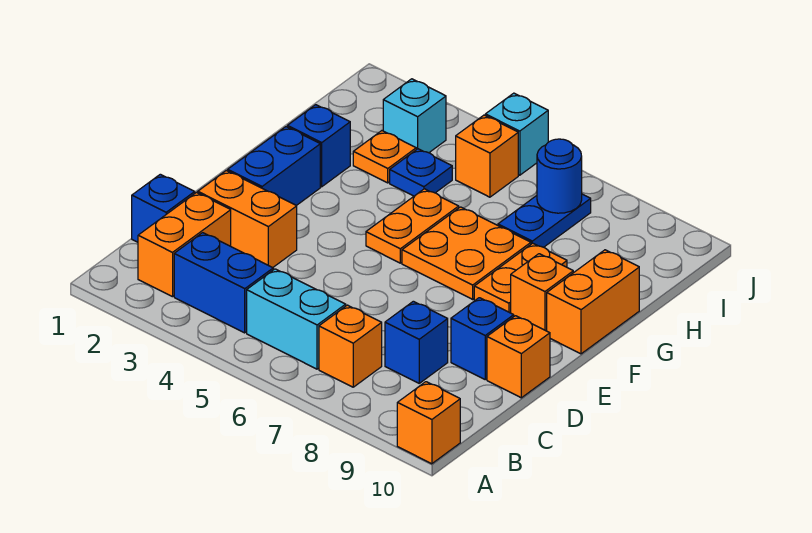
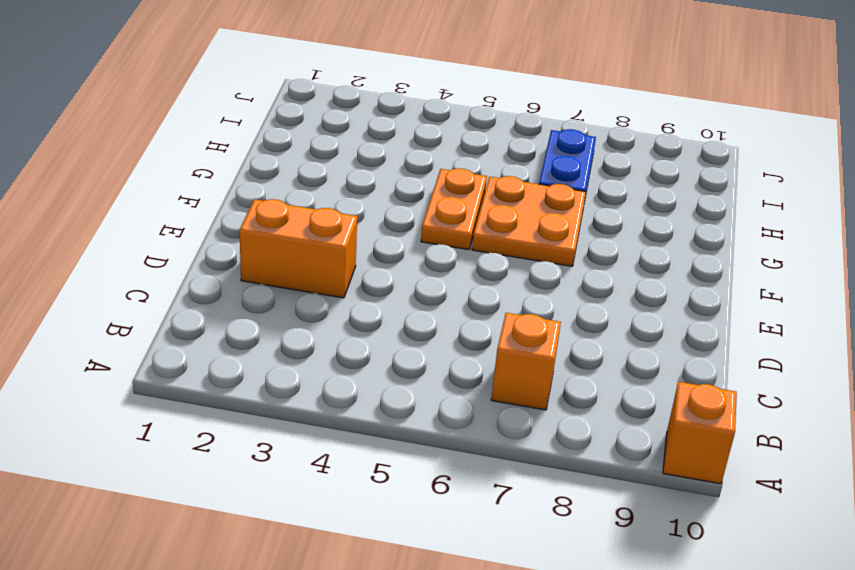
none -> orange brick B2:C2 level 1
none -> blue brick B3:B4 level 1
none -> cyan brick B5:B6 level 1

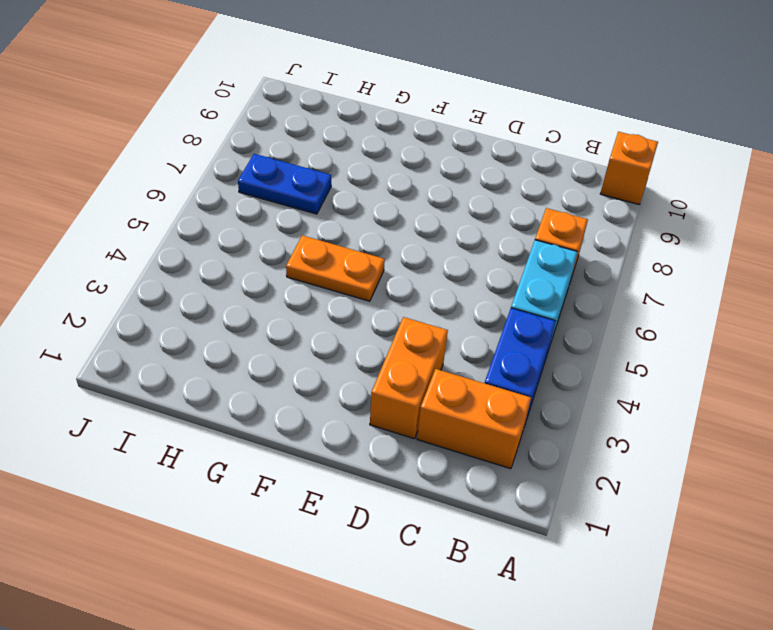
none -> blue brick C1 level 1
none -> blue brick C8 level 1
none -> blue brick D9 level 1

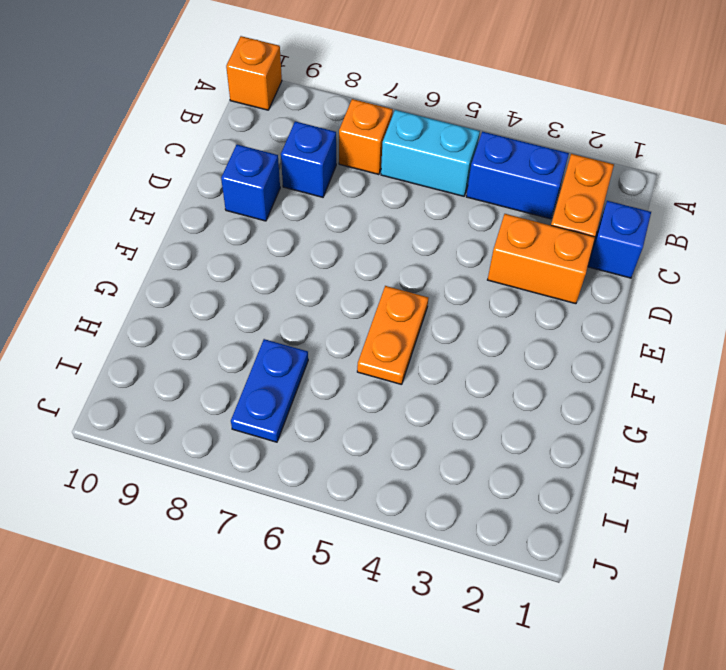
none -> orange brick D10 level 1
none -> blue brick E2:F2 level 1
none -> orange plate F6:G7 level 1

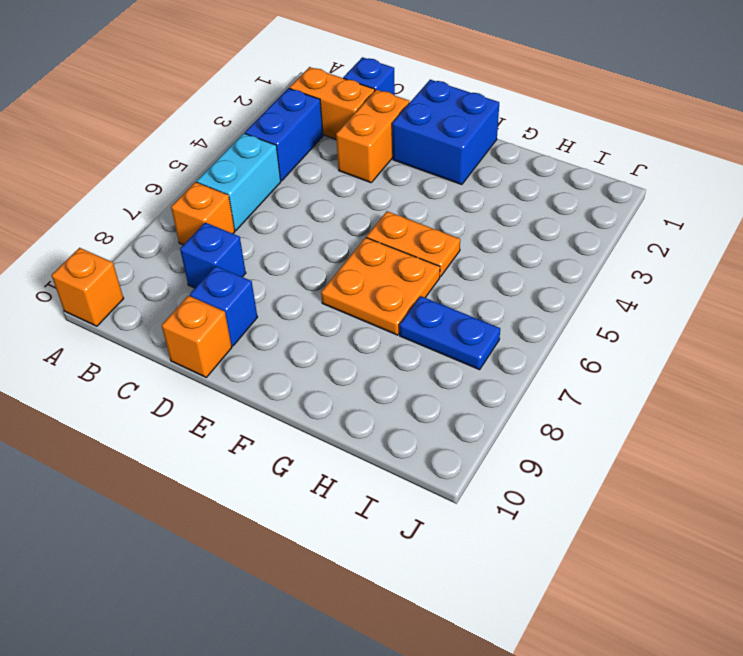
blue brick E1:F2 level 1 -> blue brick E2:F2 level 1
none -> orange plate F8:G8 level 1
none -> orange brick F9 level 1
none -> orange brick F10:G10 level 1

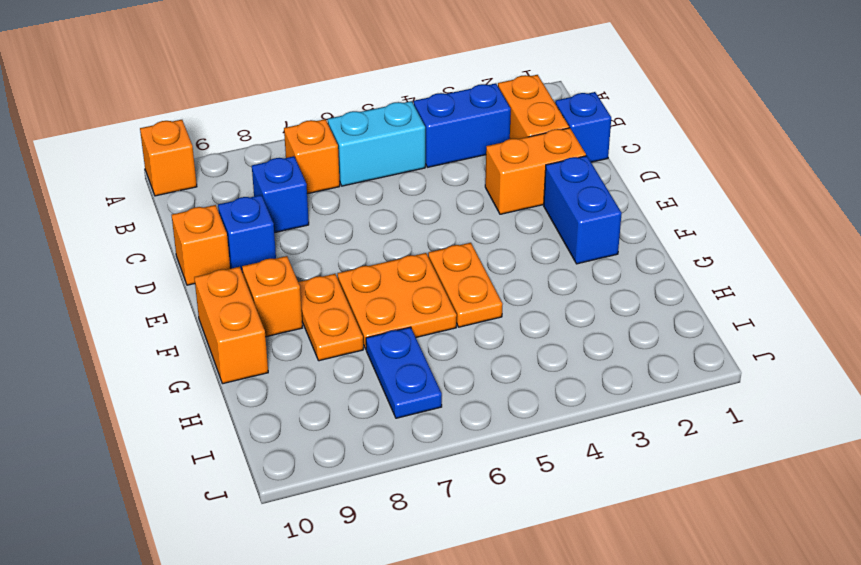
none -> blue brick G2 level 1
none -> orange plate H3 level 1
none -> blue plate H4 level 1

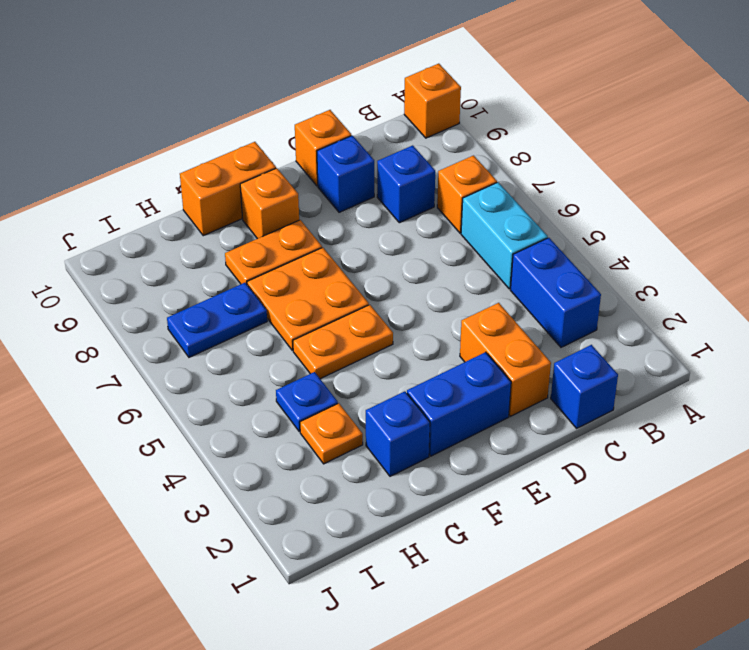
none -> orange brick B2:C2 level 1
none -> cyan brick I3 level 1
none -> orange brick I5 level 1

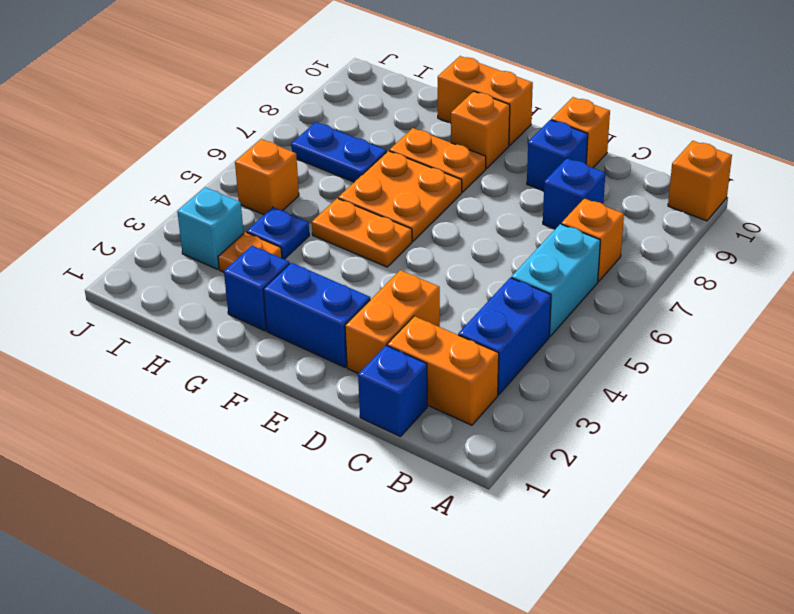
none -> cyan brick J5 level 1
none -> blue round brick I7 level 2

